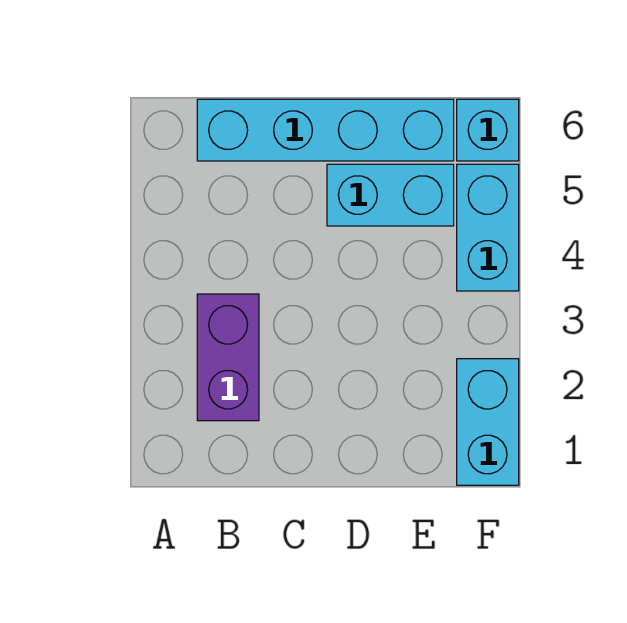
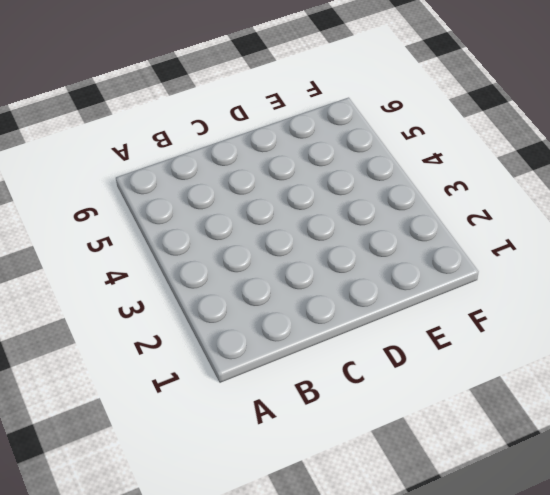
none -> purple brick B2:B3 level 1
none -> cyan brick B6:E6 level 1

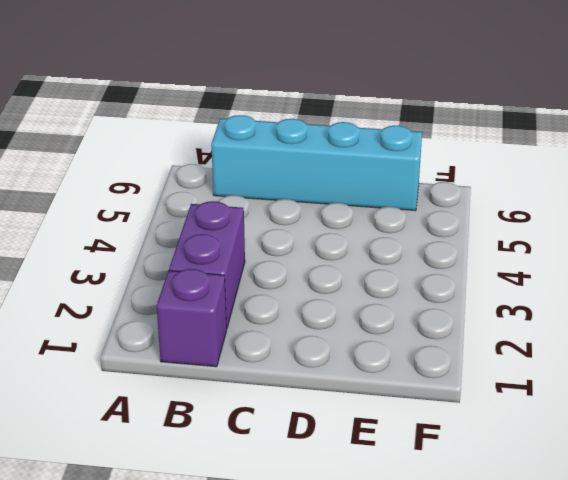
purple brick B1 level 1 -> none
none -> cyan brick D5:E5 level 1
none -> cyan brick F1:F2 level 1

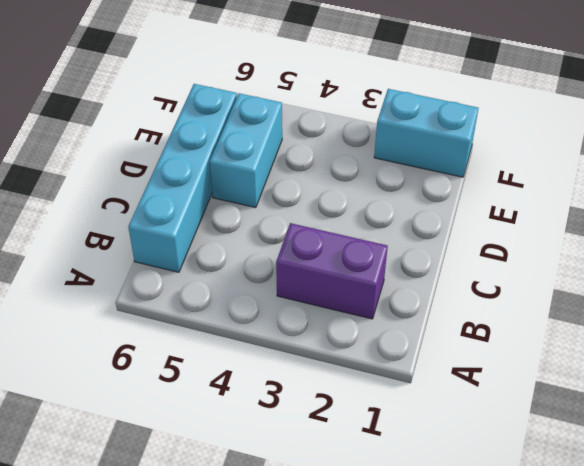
none -> cyan brick F4:F5 level 1
none -> cyan brick F6 level 1

